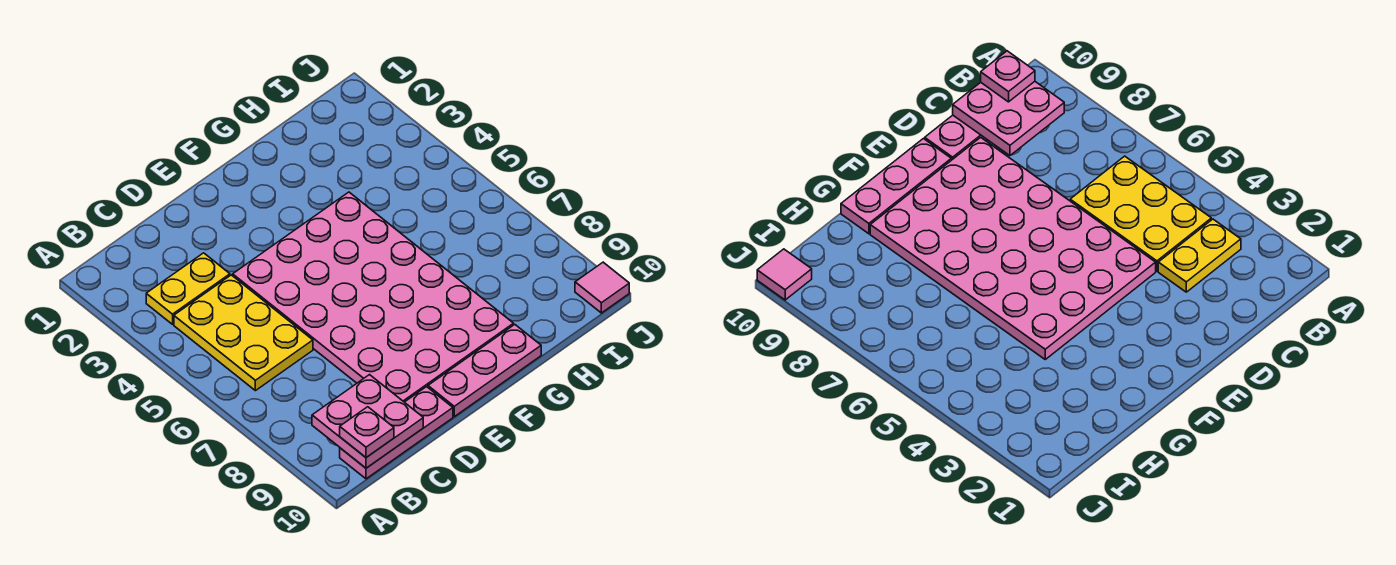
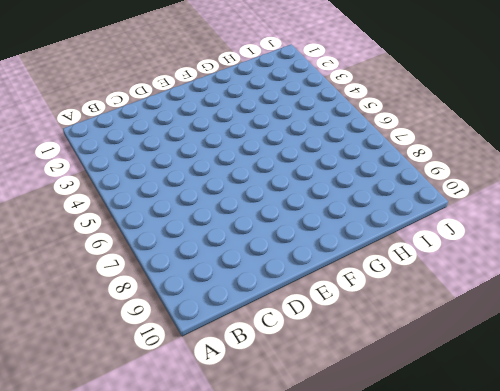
none -> yellow plate B3:C3 level 1
none -> yellow plate B4:C6 level 1

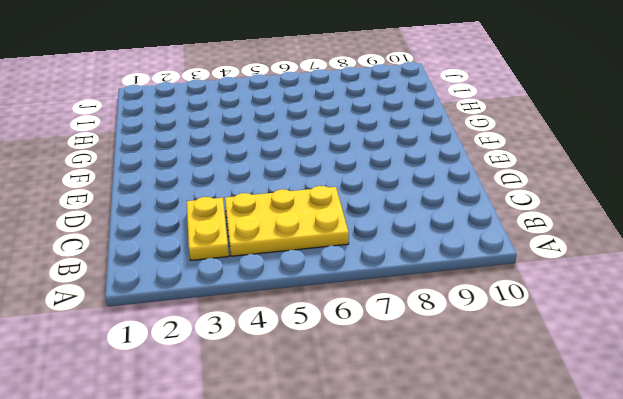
none -> pink plate B10:D10 level 1
none -> pink plate D4:G9 level 1

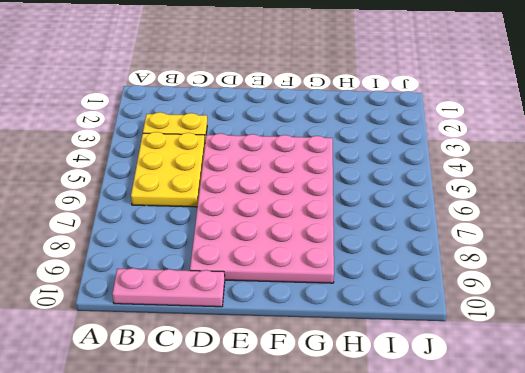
none -> pink plate E10:G10 level 1
none -> pink tile J10 level 1

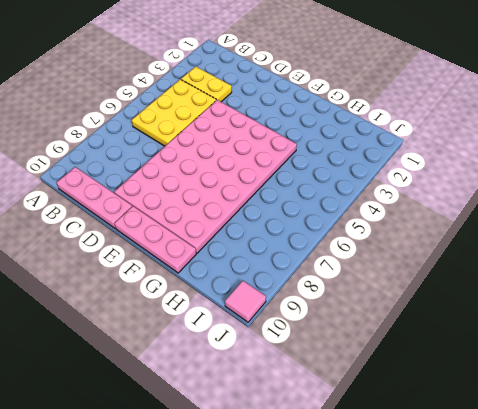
none -> pink plate B9:C10 level 2
none -> pink plate B10 level 3

